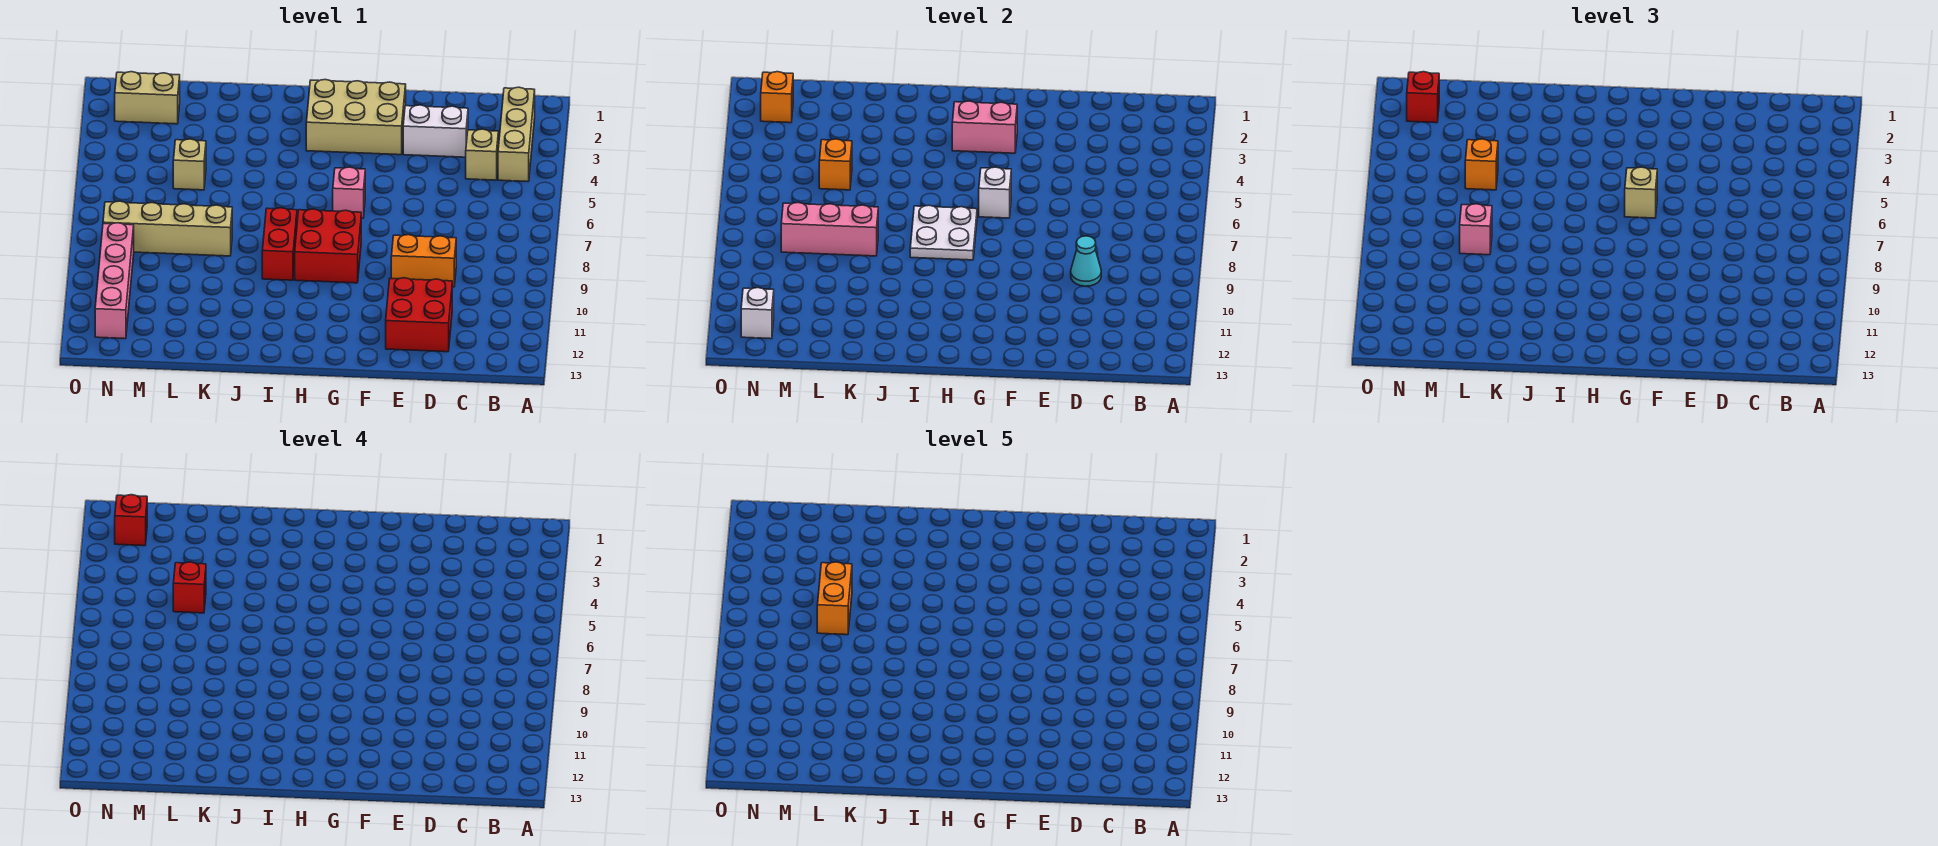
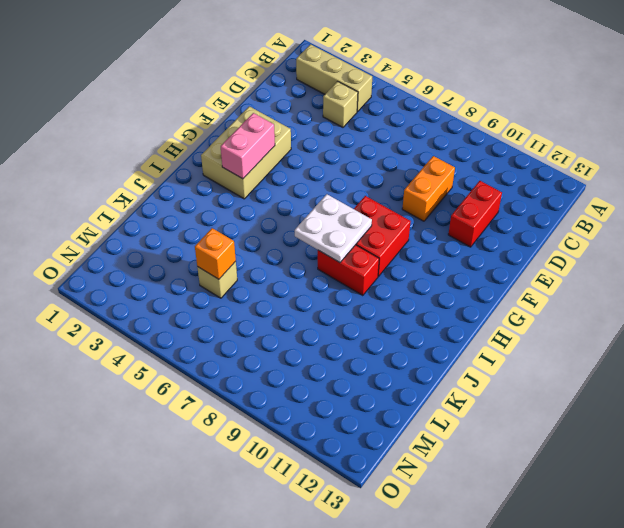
red brick D11:E11 level 1 -> red brick D11:E12 level 1
none -> white brick D3:E3 level 1
none -> pink brick G6 level 1
none -> tan brick K8:N8 level 1

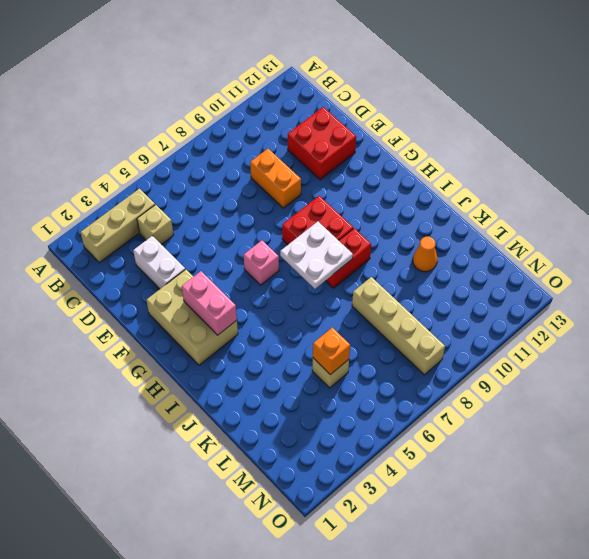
orange cone K11 level 1 -> none
none -> tan brick M2:N2 level 1
none -> pink brick N9:N12 level 1
none -> cyan cone D9 level 2

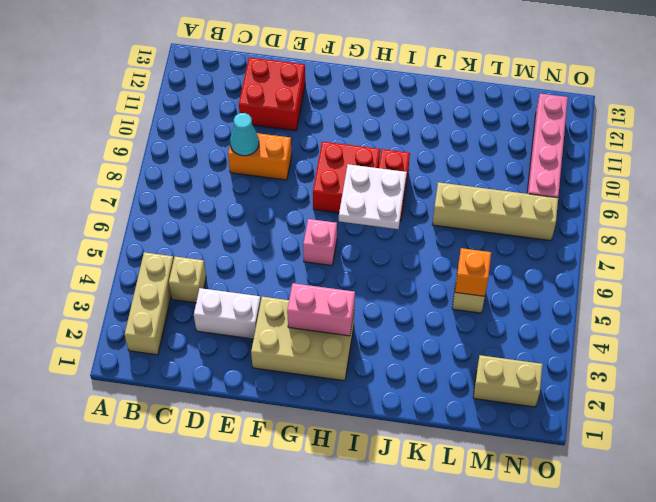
none -> white brick G6 level 2
none -> pink brick K8:M8 level 2
none -> orange brick N2 level 2

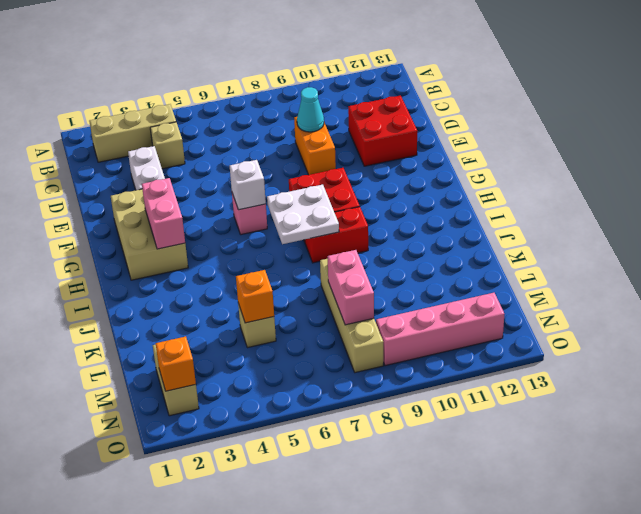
pink brick L8:M8 level 2 -> pink brick K8:M8 level 2
none -> white brick N12 level 2
none -> tan brick G6 level 3
none -> orange brick L5 level 3

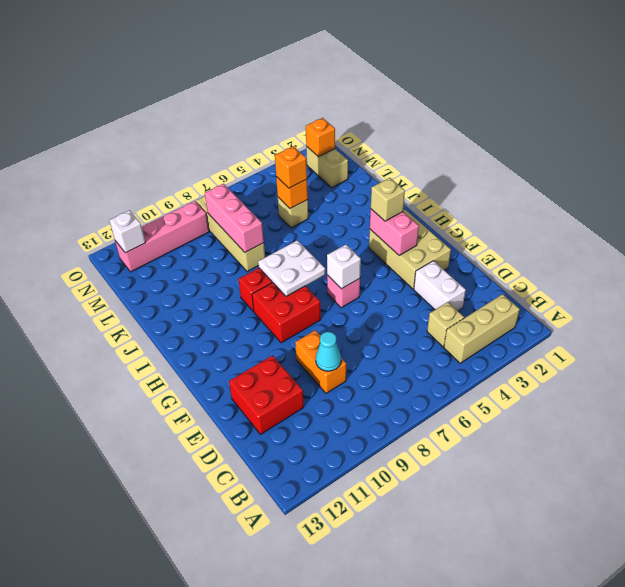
tan brick H3 level 3 -> tan brick G6 level 3
none -> pink brick L8 level 3
none -> red brick N2 level 3
none -> red brick L5 level 4

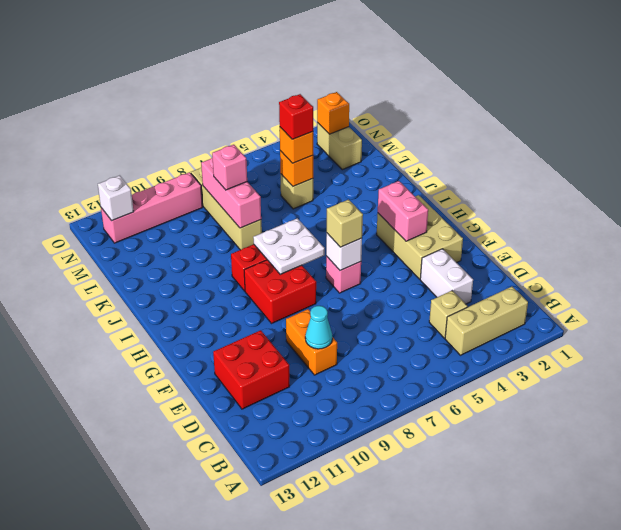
none -> red brick N2 level 3
none -> red brick N2 level 4
none -> orange brick L5:L6 level 5

